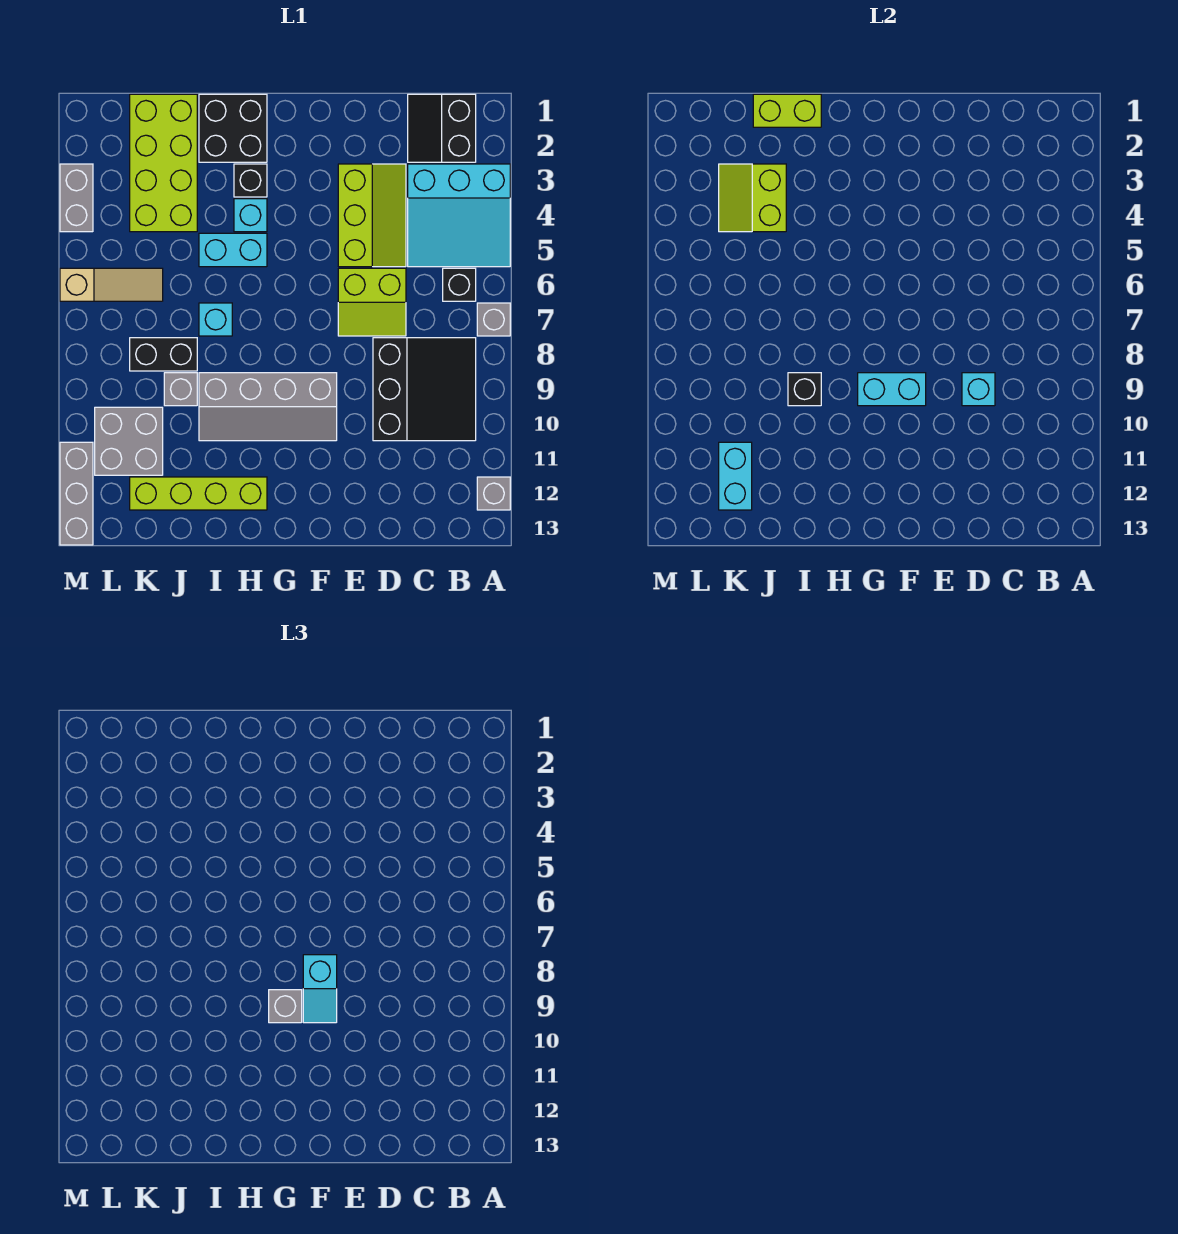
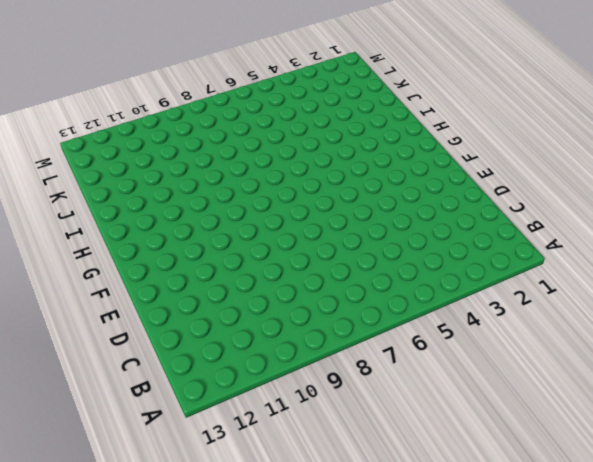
none -> cyan slope A3:C5 level 1 top 3
none -> grey brick A7 level 1
none -> grey brick A12 level 1
none -> black slope B1:C2 level 1 top B

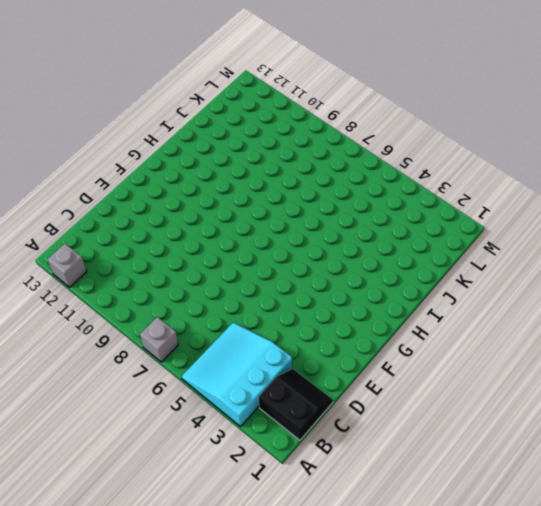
none -> black brick B6 level 1
none -> black slope B8:D10 level 1 top D
none -> lime slope D3:E5 level 1 top E
none -> lime slope D6:E7 level 1 top 6

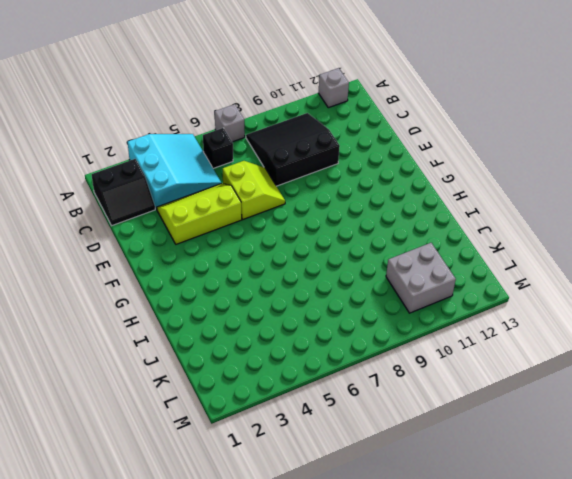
none -> grey slope F9:I10 level 1 top 9
none -> black brick H1:I2 level 1
none -> black brick H3 level 1
none -> cyan brick H4 level 1

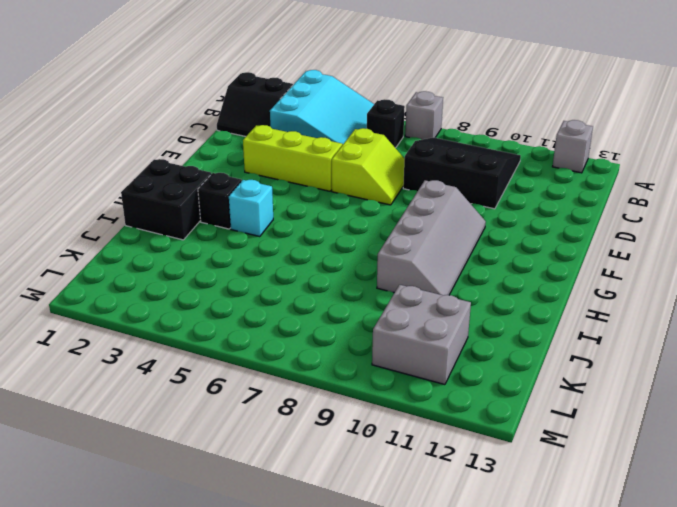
none -> cyan brick H5:I5 level 1
none -> lime brick H12:K12 level 1
none -> cyan brick I7 level 1
none -> lime brick J1:K4 level 1

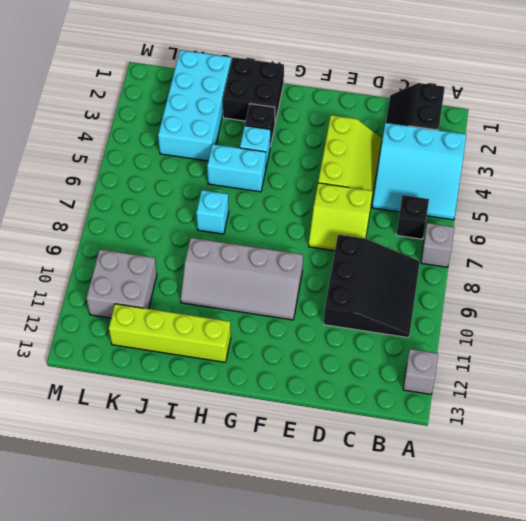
cyan brick J1:K4 level 1 -> lime brick J1:K4 level 1
none -> black brick J8:K8 level 1
none -> grey brick J9 level 1
none -> tan slope K6:M6 level 1 top M
none -> grey brick M3:M4 level 1

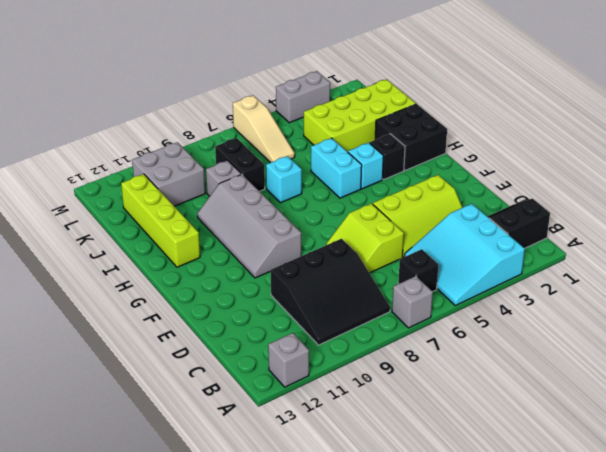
none -> grey brick M11:M13 level 1
none -> cyan brick D9 level 2
none -> cyan brick F9:G9 level 2
none -> lime brick I1:J1 level 2

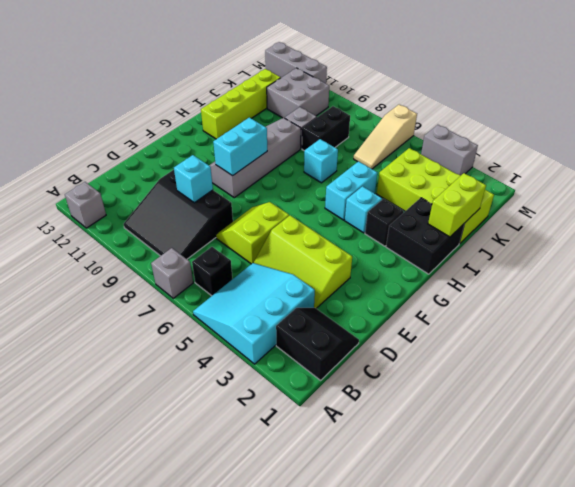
none -> black brick I9 level 2
none -> lime slope J3:K4 level 2 top J
none -> cyan brick K11:K12 level 2
none -> cyan slope F8:F9 level 3 top 8

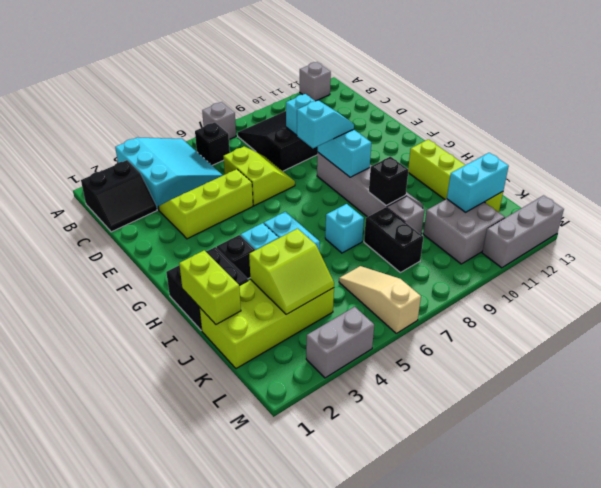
none -> grey brick G9 level 3

